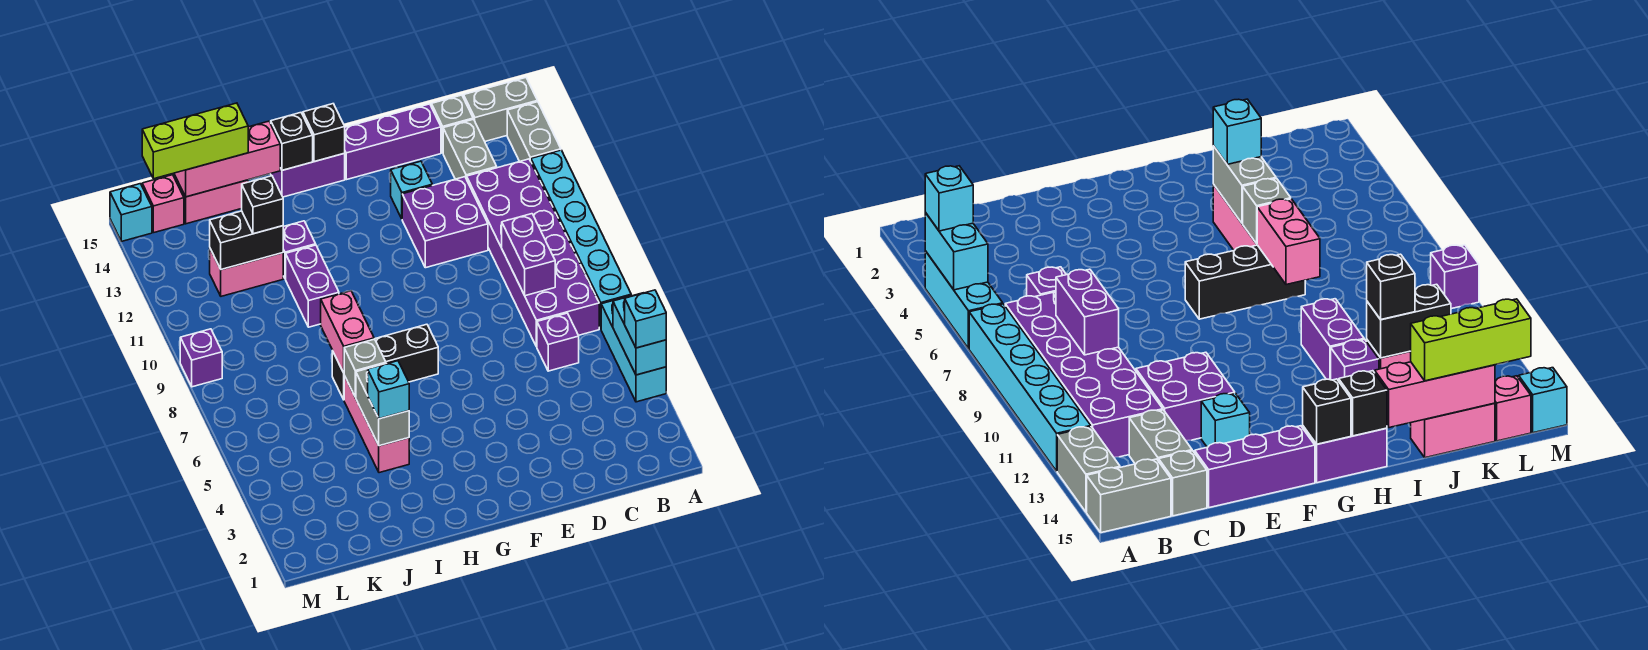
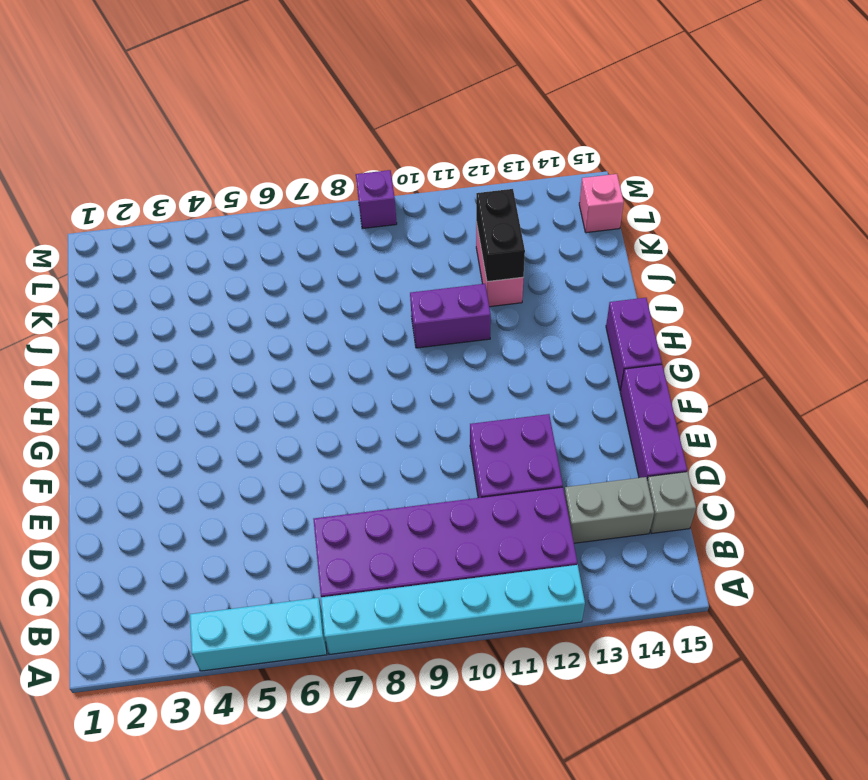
none -> grey brick A13:A14 level 1
none -> grey brick A15:B15 level 1
none -> purple brick C6 level 1
none -> cyan brick E13 level 1

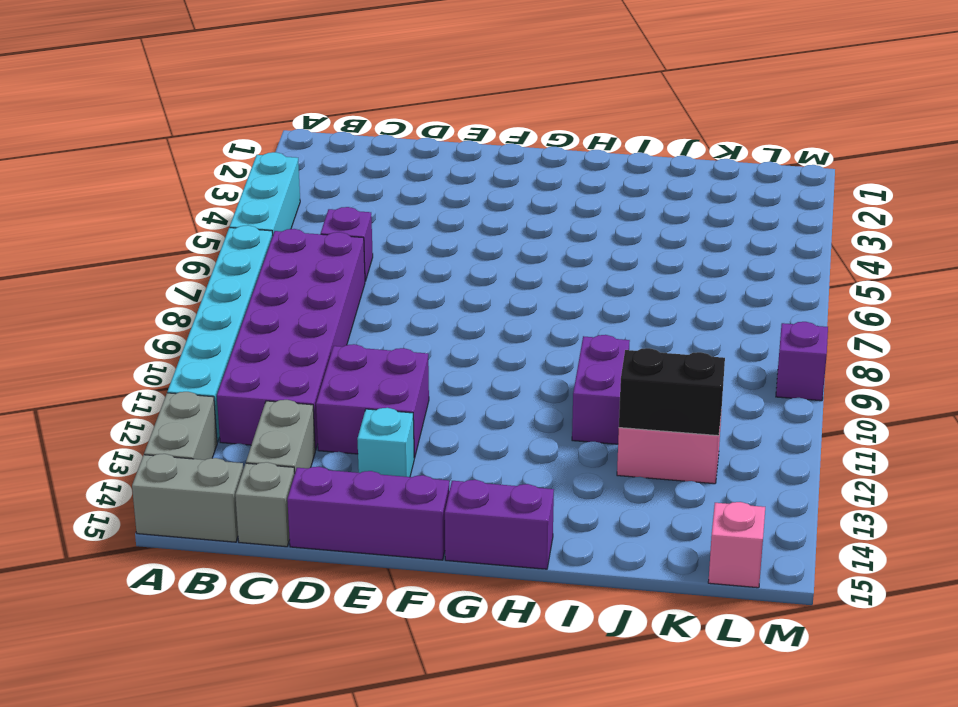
none -> black brick G7:I7 level 1
none -> pink brick I4:I6 level 1
none -> purple brick I12 level 1
none -> pink brick J15:K15 level 1

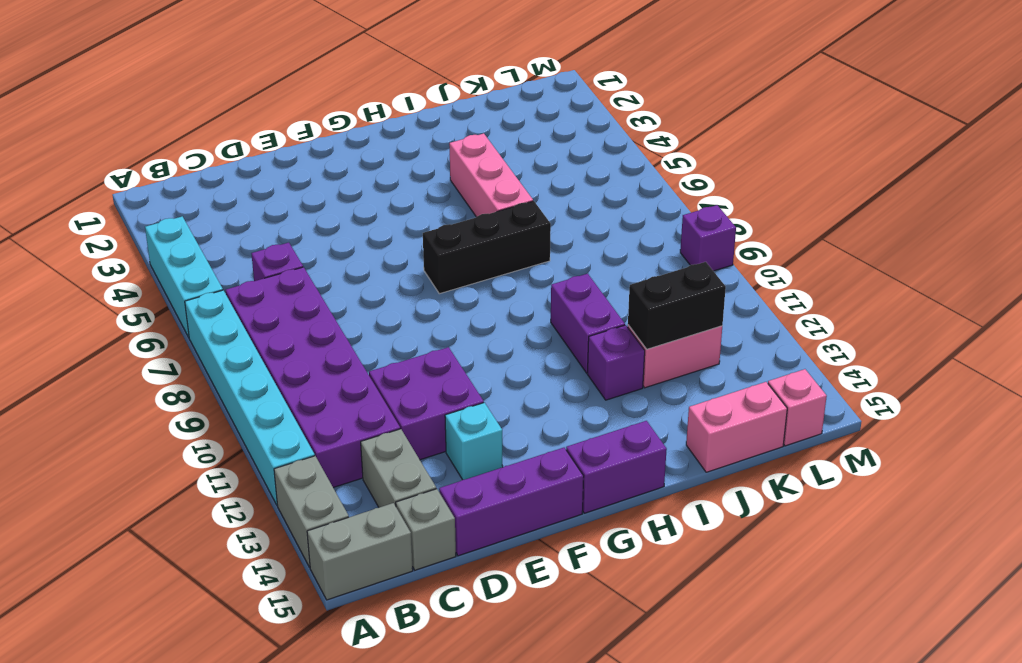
none -> cyan brick M15 level 1
none -> cyan brick A4:A5 level 2
none -> purple brick C8:C9 level 2
none -> black brick G15 level 2

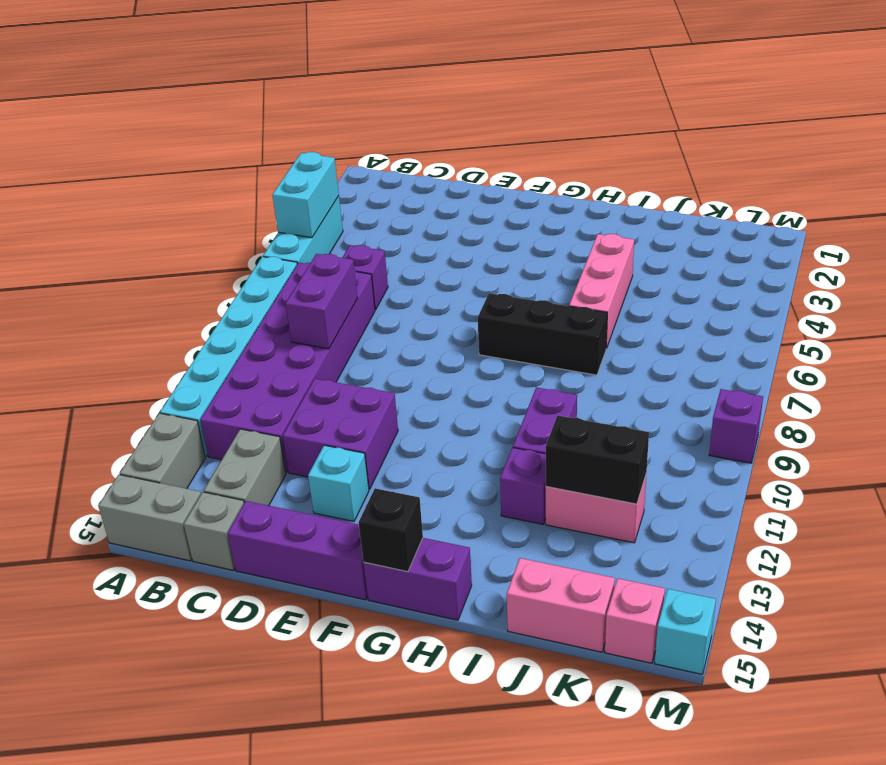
none -> black brick H15 level 2
none -> grey brick I4:I5 level 2
none -> grey brick I6 level 2
none -> pink brick I7:I8 level 2

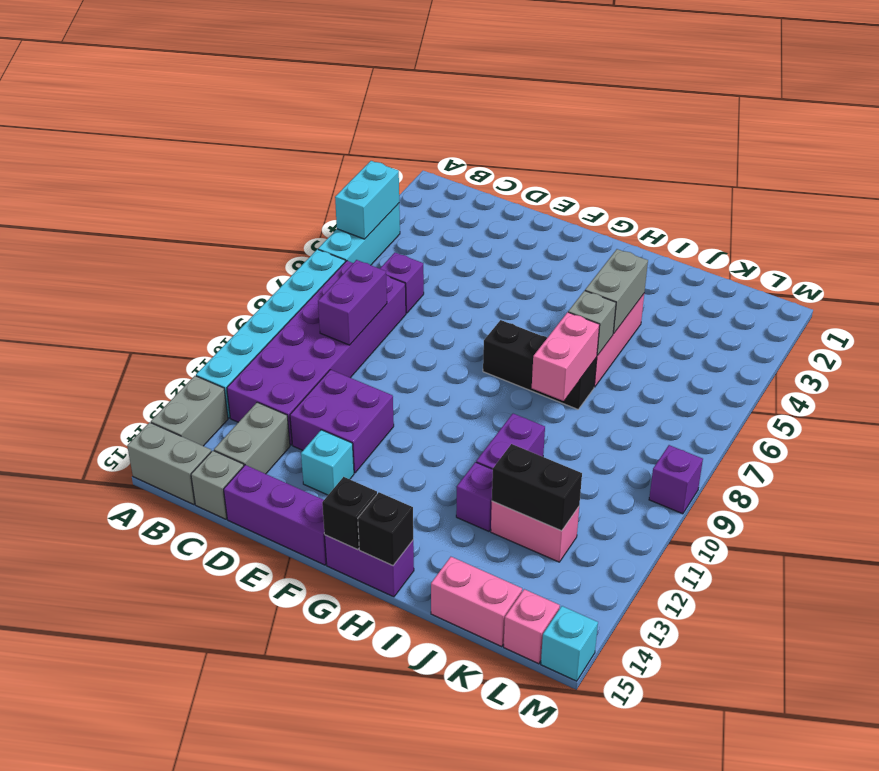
none -> pink brick I15:K15 level 2
none -> cyan brick A4 level 3
none -> cyan brick I4 level 3
none -> black brick J12 level 3

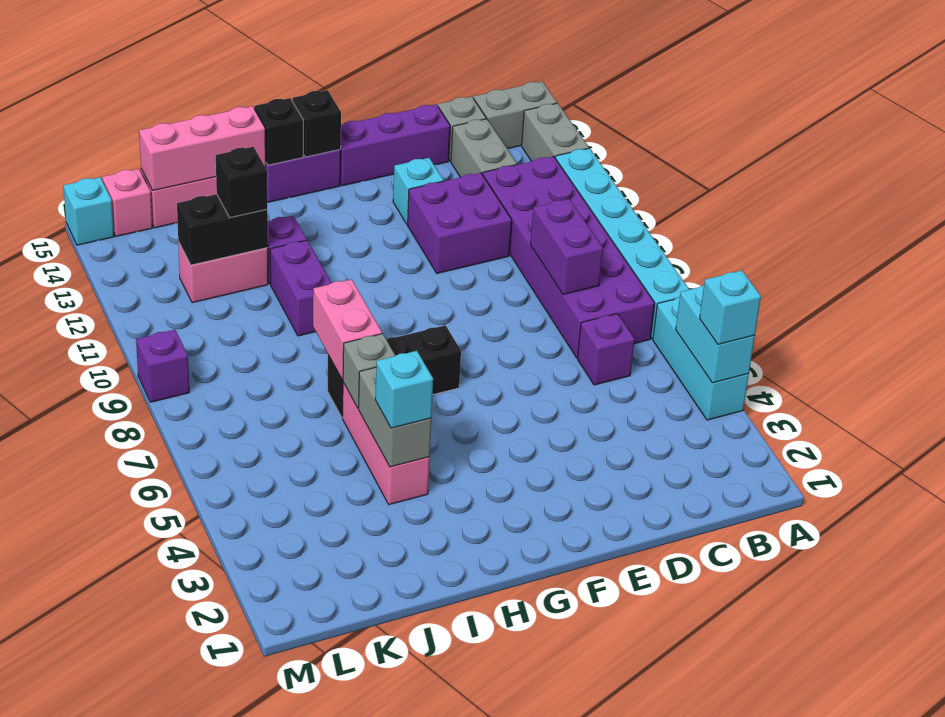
none -> lime brick J15:L15 level 3

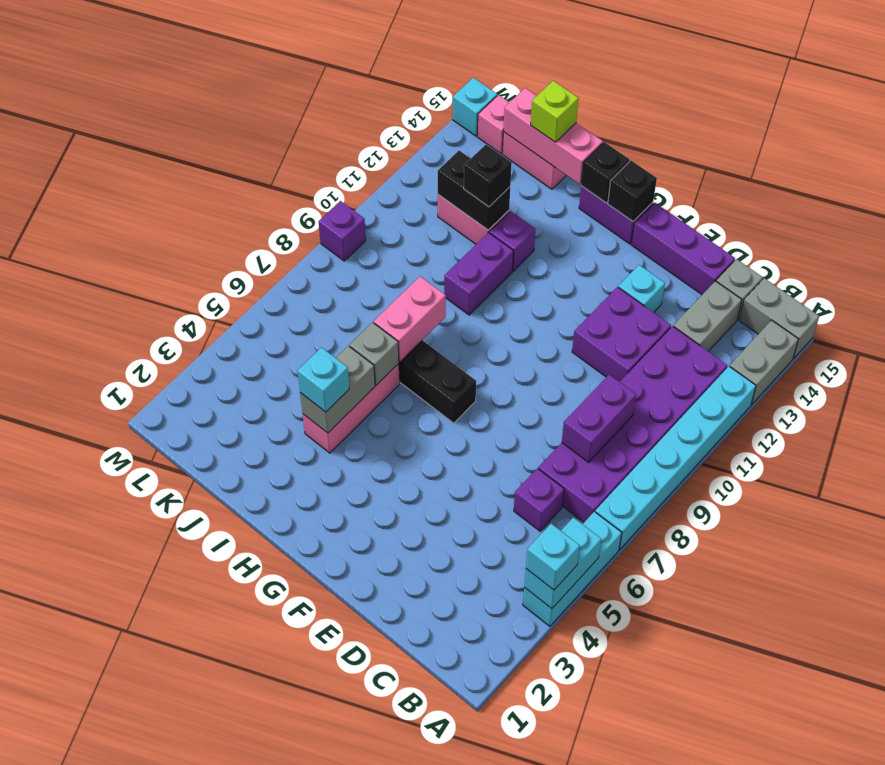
lime brick J15 level 3 -> lime brick J15:L15 level 3

